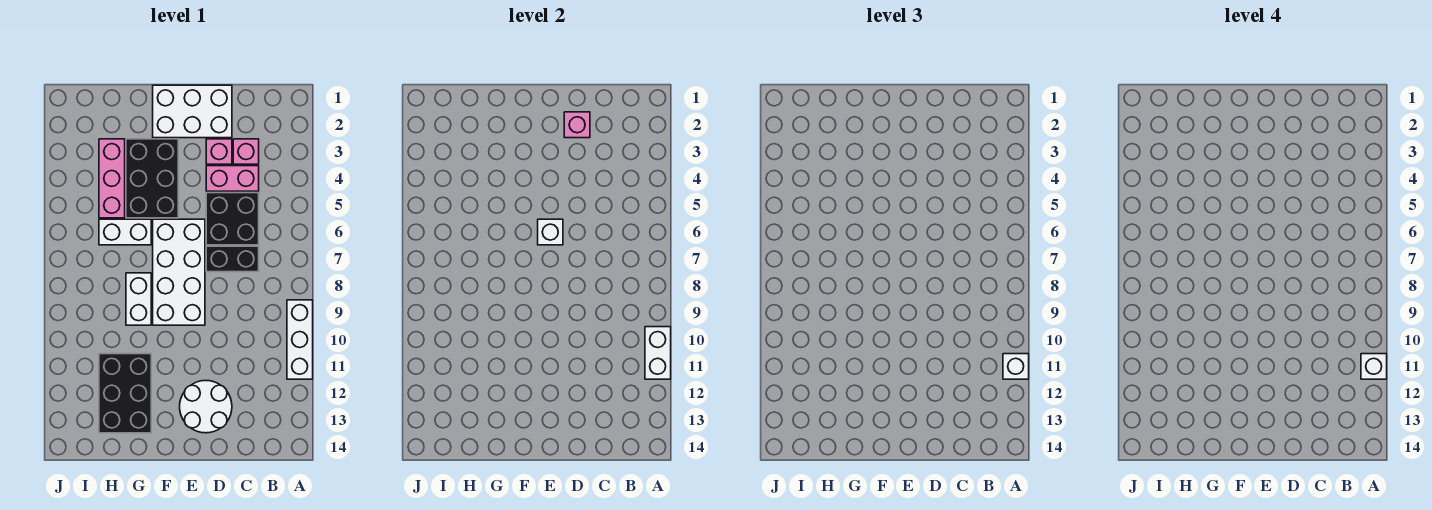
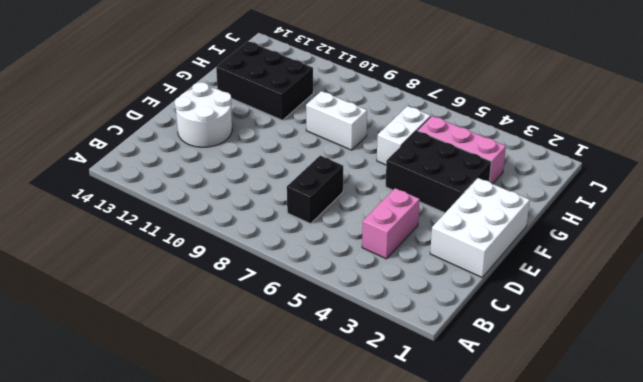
none -> white brick A9:A11 level 1
none -> pink brick C3 level 1
none -> black brick C5:D6 level 1

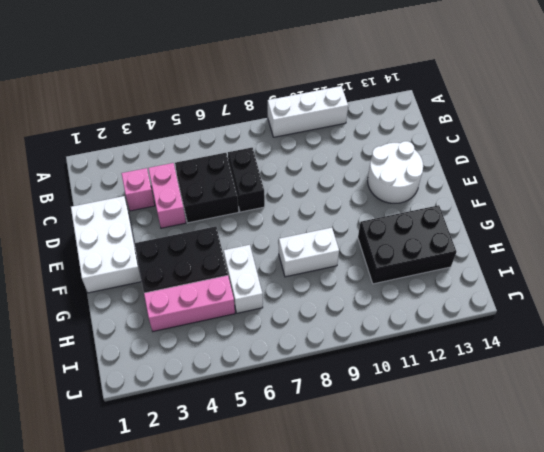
none -> pink brick D3 level 1
none -> white brick E6:F9 level 1
none -> white brick A10:A11 level 2

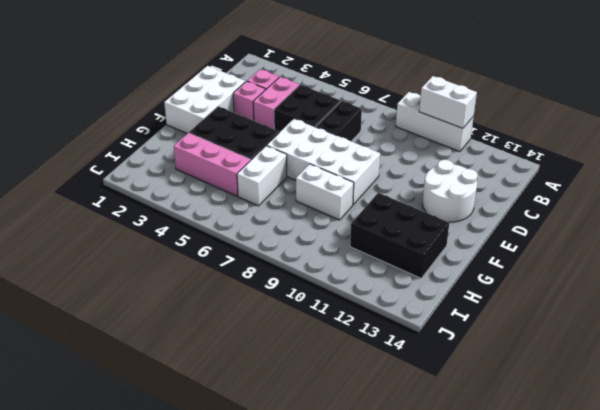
none -> pink brick D2 level 2
none -> white brick E6 level 2
none -> white brick A11 level 3

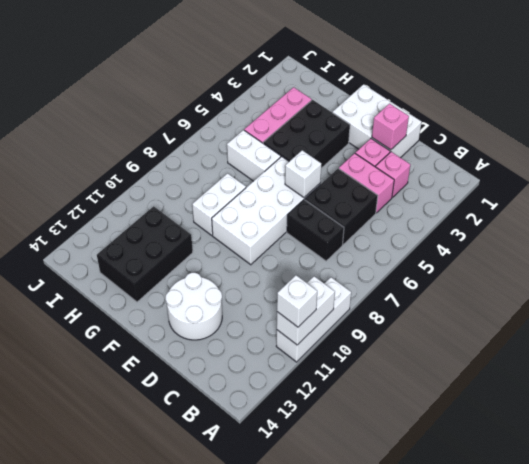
none -> white brick A11 level 4

